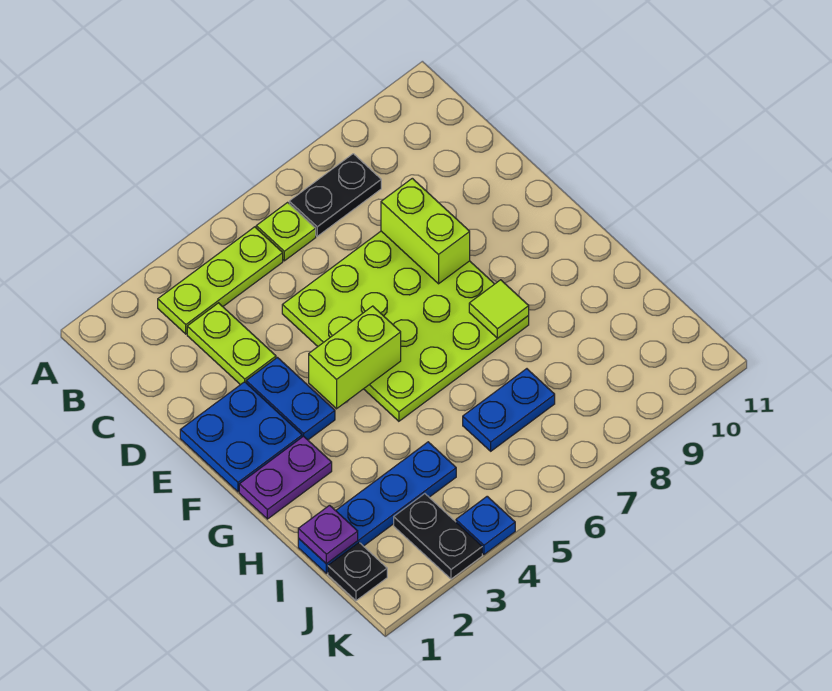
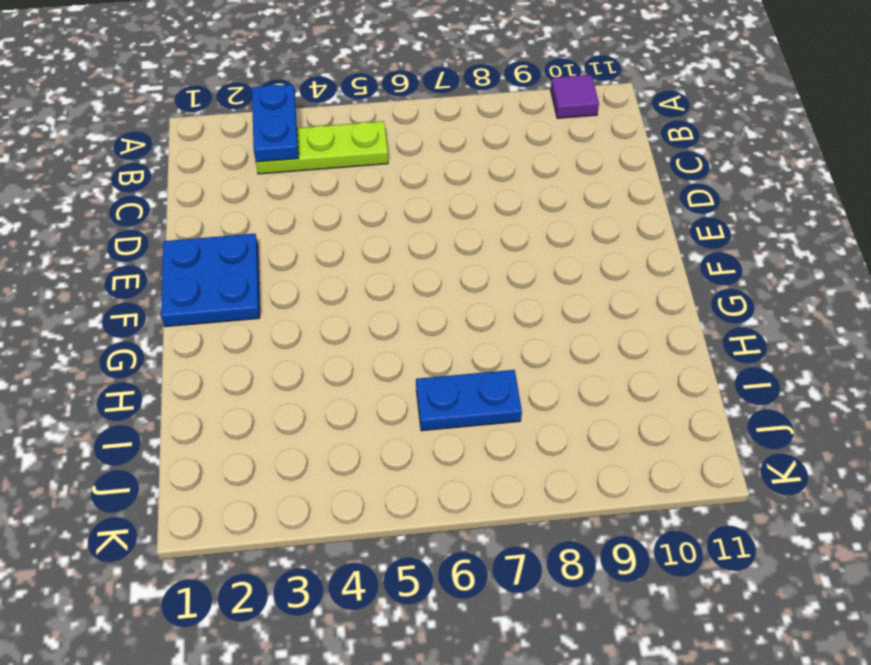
blue plate A3:B3 level 2 -> blue plate E3:F3 level 1
purple tile A10 level 1 -> none
none -> lime plate B6 level 1
none -> black plate B7:B8 level 1
none -> lime plate C3:D3 level 1

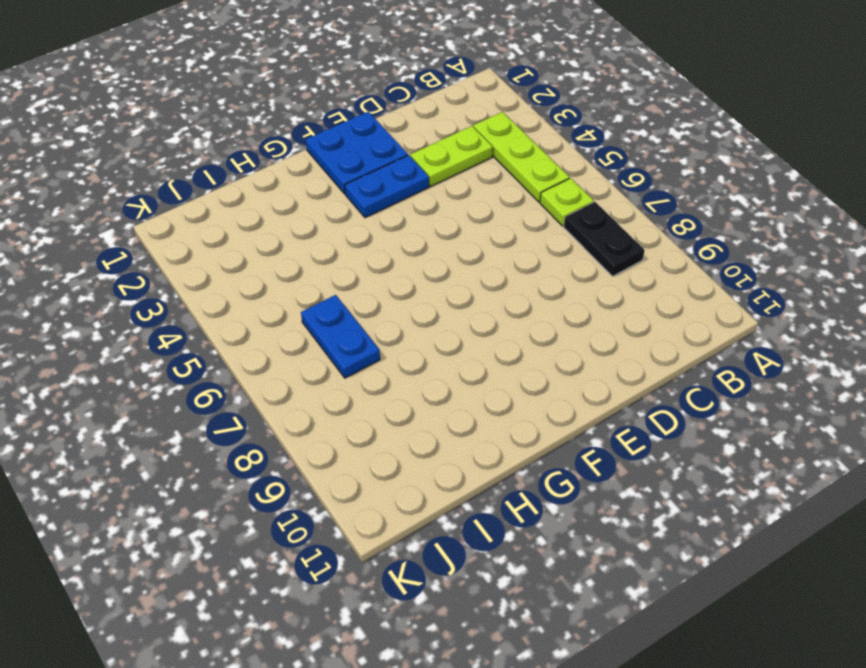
none -> lime plate D5:G8 level 1
none -> purple plate G1:G2 level 1
none -> blue plate I1:I4 level 1

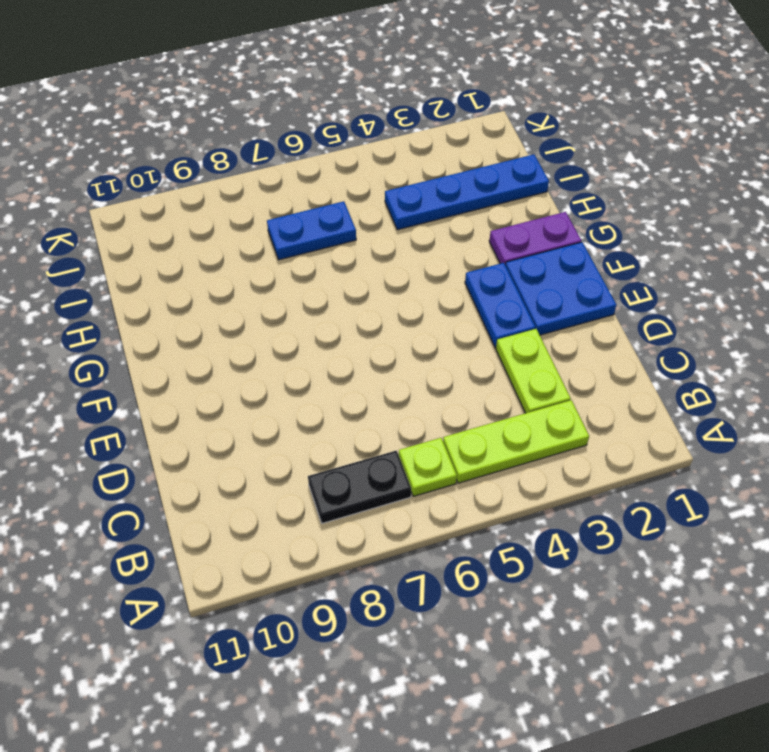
none -> lime plate D5:G8 level 1
none -> black plate J1 level 1
none -> black plate J3:K3 level 1

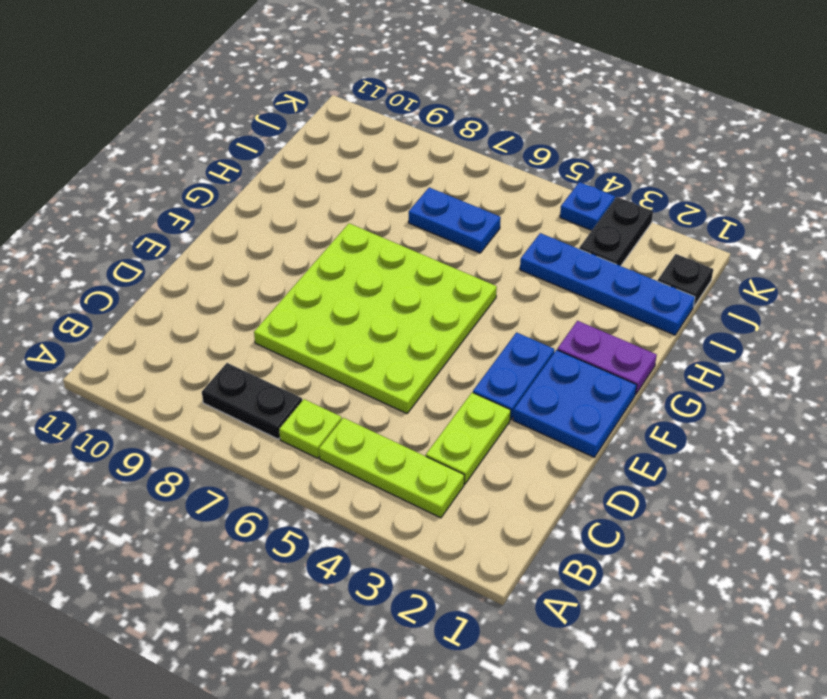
none -> lime brick D8:E8 level 2
none -> lime brick F4:F5 level 2
none -> lime tile G8 level 2

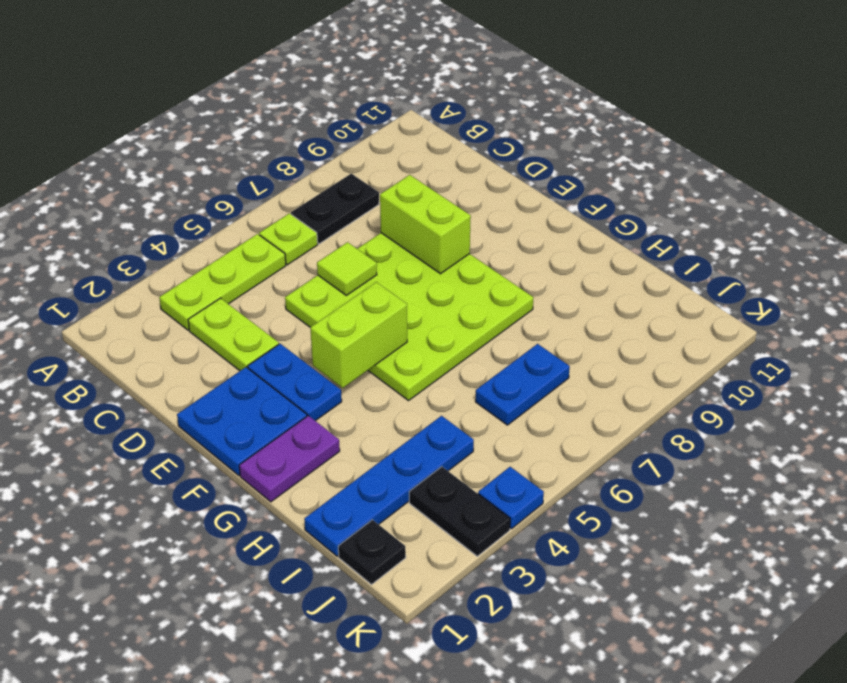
lime tile D6 level 2 -> lime tile G8 level 2
none -> purple plate I1 level 2

